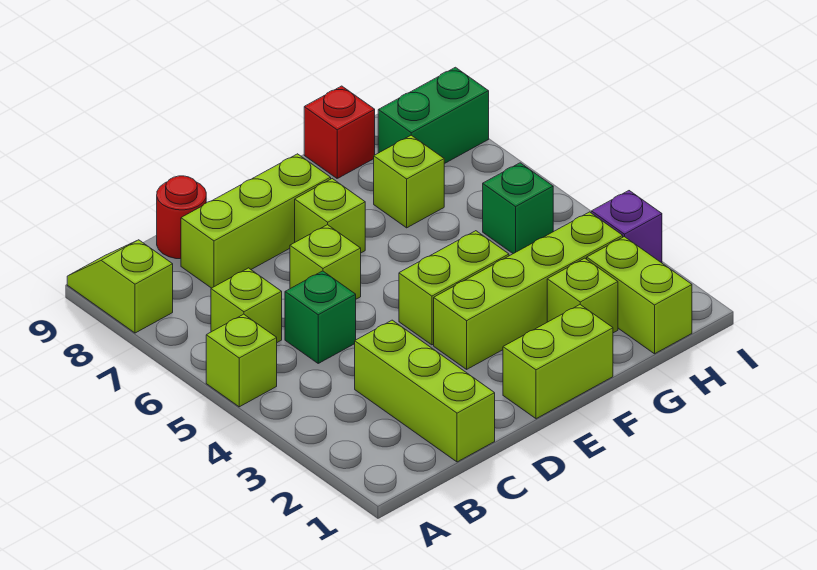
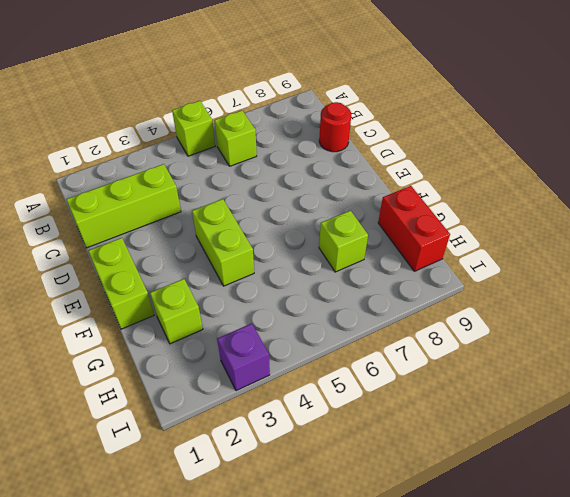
red brick G9:H9 level 1 -> red brick G9 level 1
none -> lime slope A8:A9 level 1 top 8
none -> green brick C5 level 1
none -> lime brick C8:E8 level 1

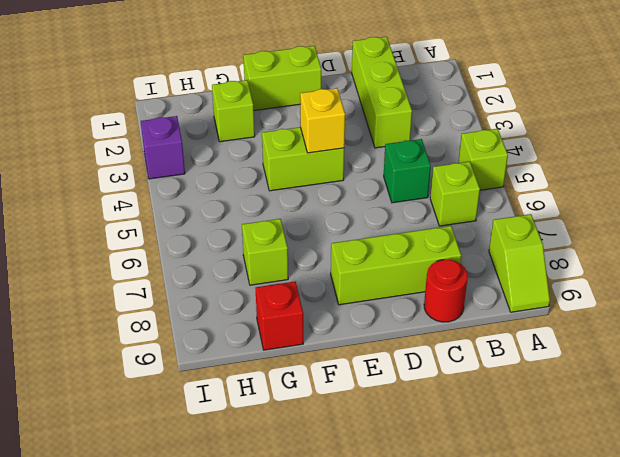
yellow brick E4 level 2 -> none
none -> lime brick D6 level 1
none -> lime brick E3:H3 level 1
none -> lime brick E7 level 1

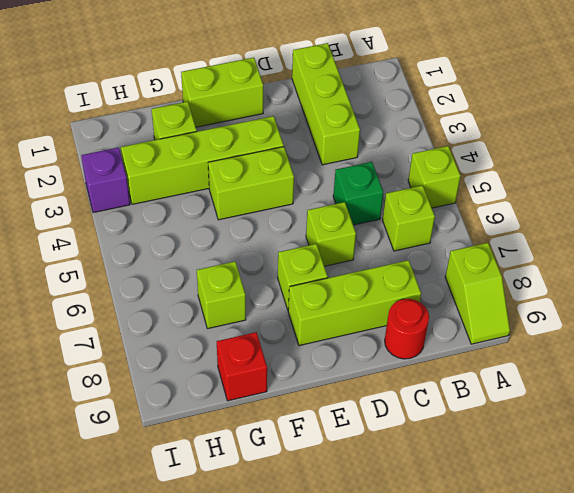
none -> lime brick H1:H2 level 1
none -> green brick H5 level 1
none -> green brick H8:I8 level 1

